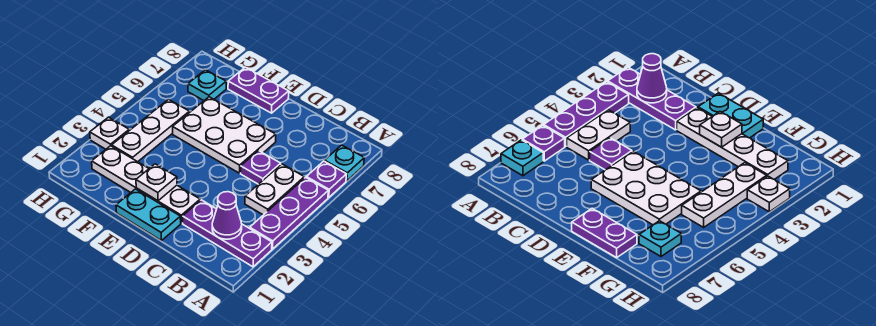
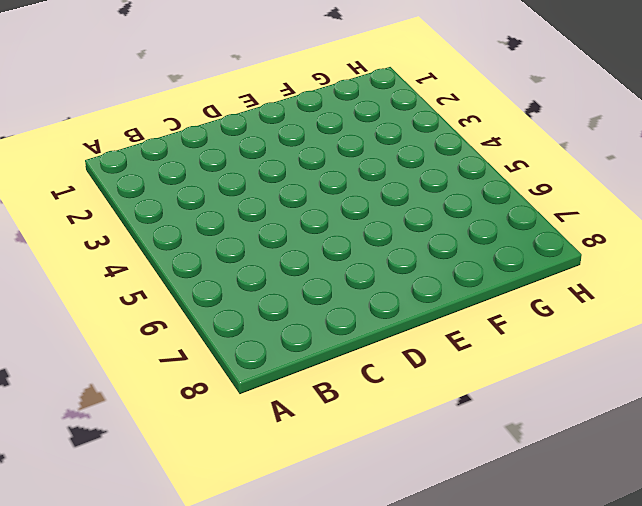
none -> purple plate A2:C2 level 1
none -> purple plate A3:A5 level 1
none -> purple plate A6 level 1

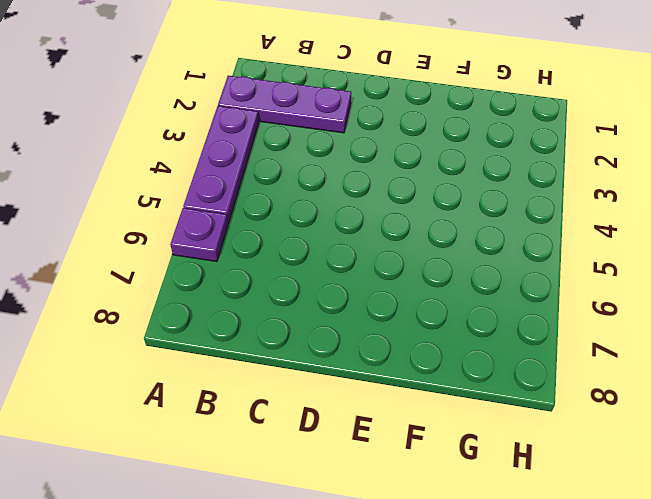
none -> cyan plate A7 level 1
none -> white plate B4:B5 level 1
none -> purple plate C5 level 1

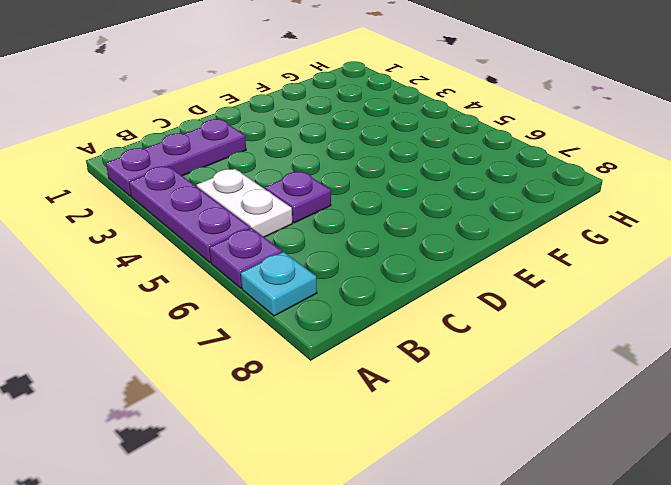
none -> cyan plate D1:E1 level 1
none -> white plate D2:G2 level 1
none -> white plate D5:F6 level 1

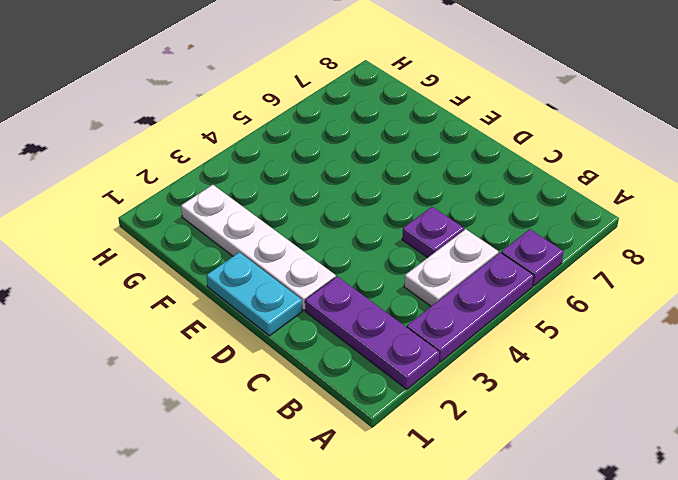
none -> cyan plate A7 level 1
none -> white plate D5:F6 level 1
none -> purple plate E8:F8 level 1

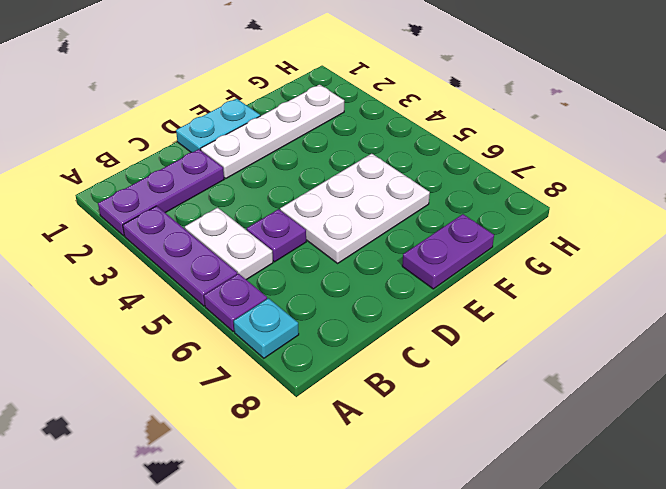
none -> white plate G3:G5 level 1
none -> cyan plate G7 level 1
none -> white plate H3 level 1

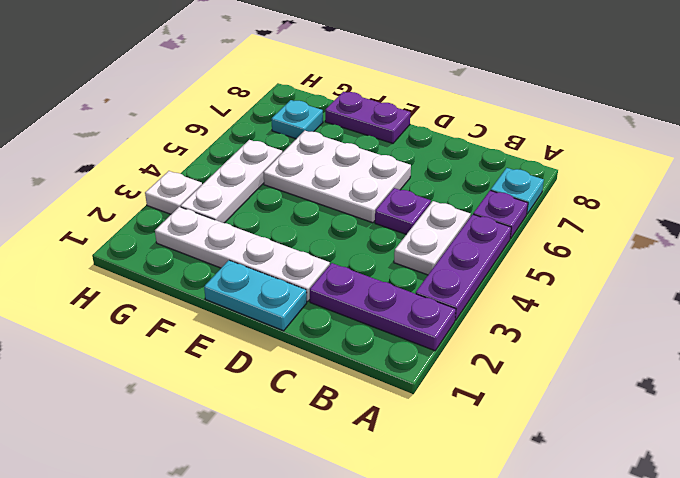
none -> purple cone B2 level 2
none -> white plate E2 level 2

